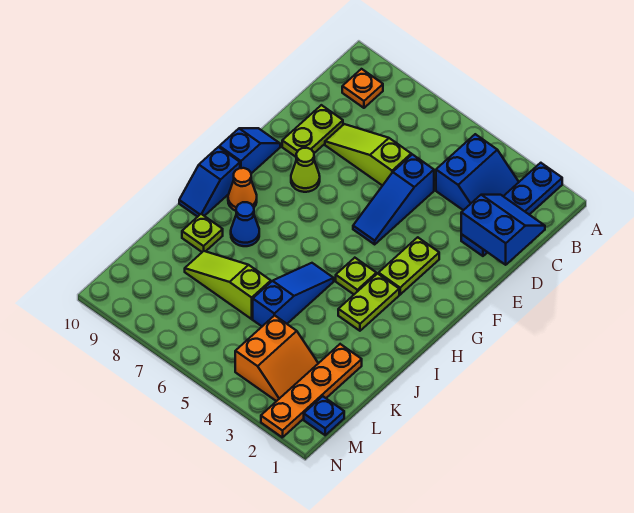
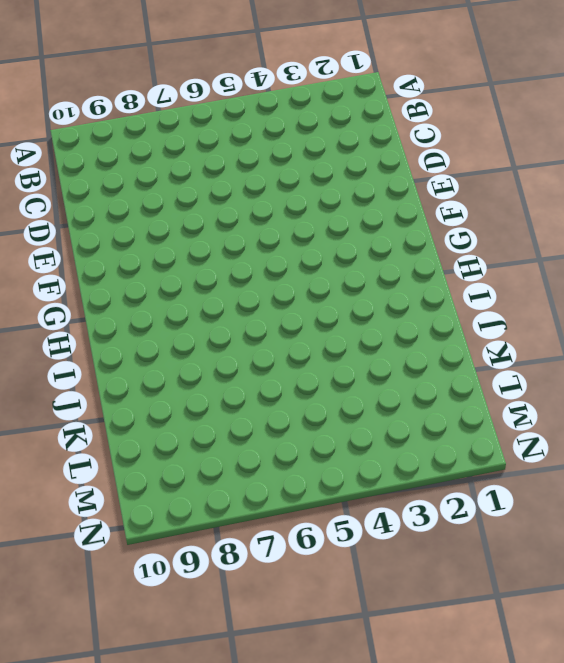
none -> blue plate A2:D2 level 1
none -> blue slope B3:C4 level 1 top 4
none -> orange plate B9 level 1

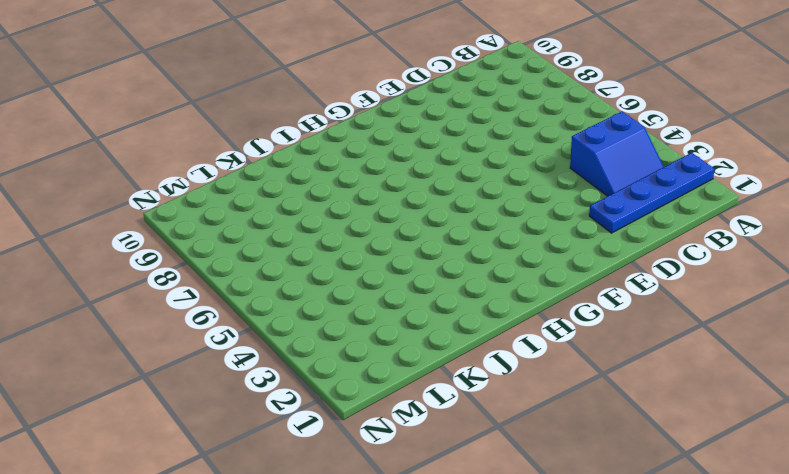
none -> orange plate B9 level 1
none -> blue slope D5:F5 level 1 top D
none -> lime slope D6:D8 level 1 top 6

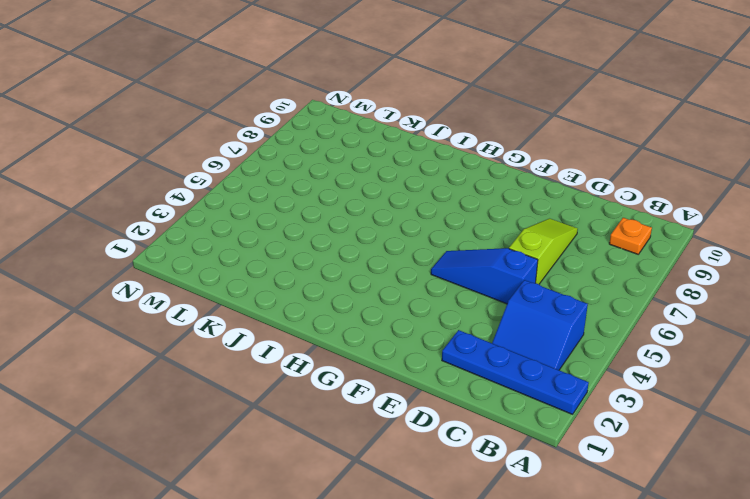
none -> lime plate D9:E9 level 1
none -> lime plate F3:G3 level 1
none -> lime cone F8 level 1

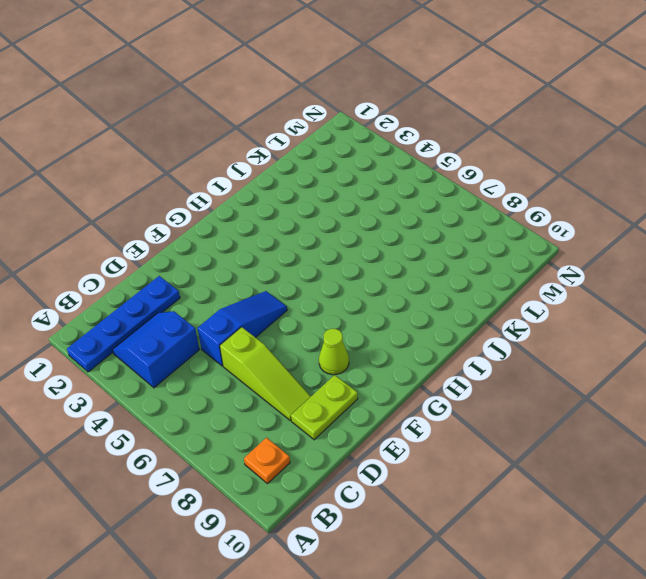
none -> lime plate F3:G3 level 1
none -> blue slope F10:G10 level 1 top G
none -> lime plate H3:I3 level 1

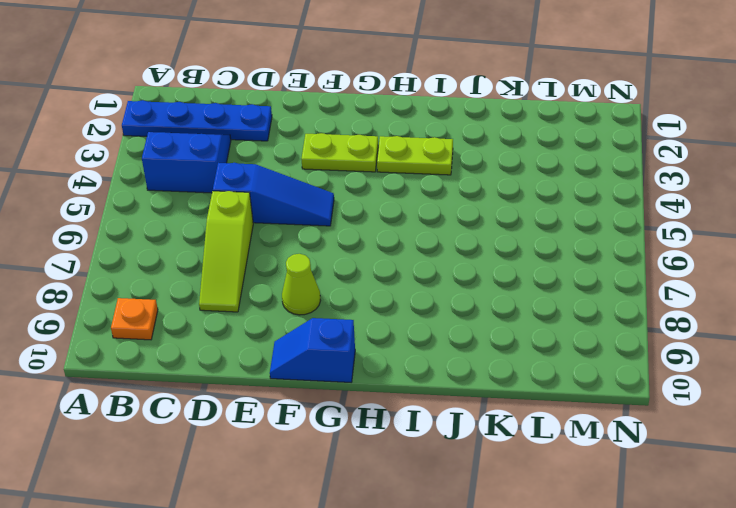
none -> lime plate D9:E9 level 1
none -> lime plate H4 level 1
none -> orange cone H9 level 1

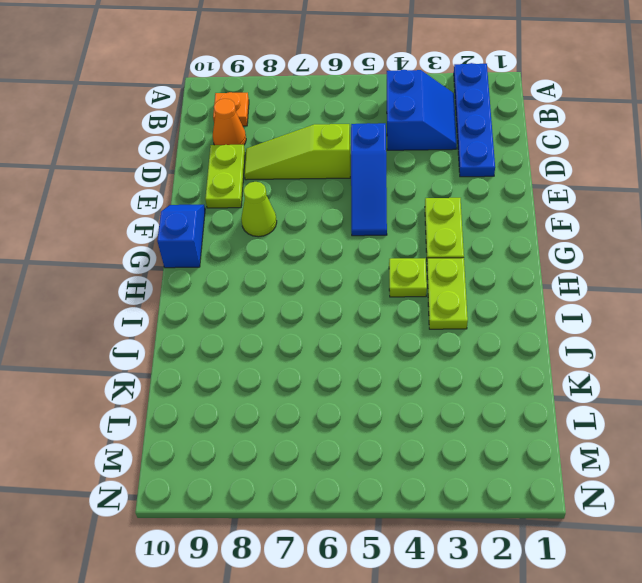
orange cone C9 level 1 -> orange cone H9 level 1
none -> blue slope H10:I10 level 1 top H
none -> blue slope I5:K5 level 1 top K
none -> blue cone I8 level 1

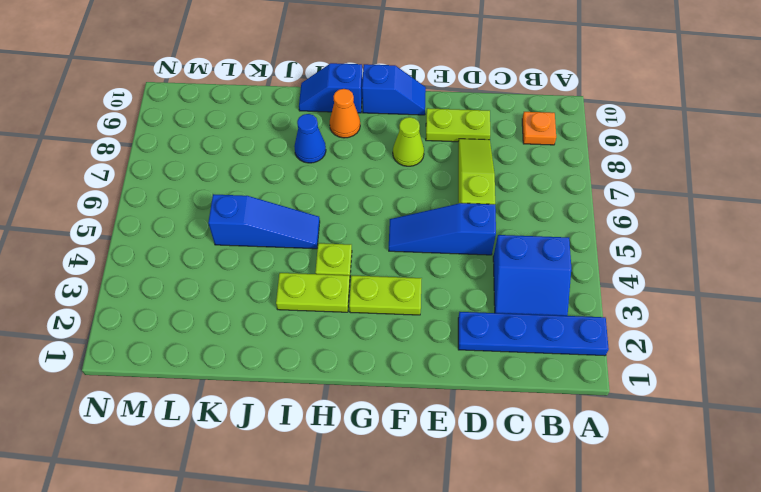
none -> lime plate J9 level 1
none -> orange plate K2:N2 level 1
none -> lime slope K6:K8 level 1 top 6

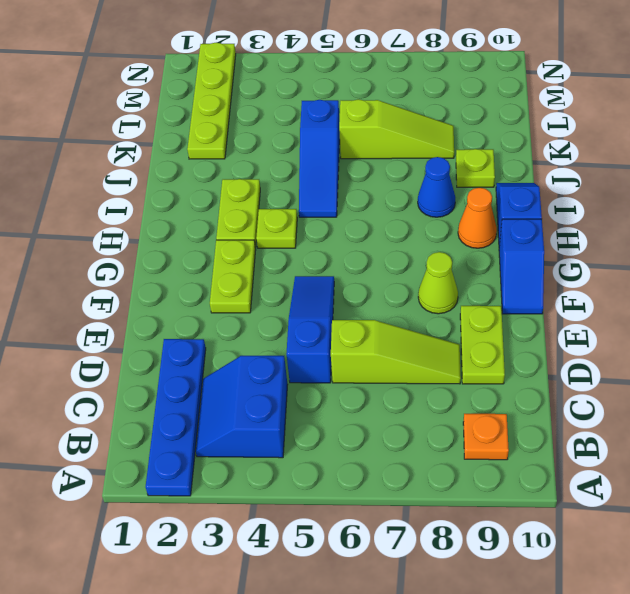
lime plate K2:N2 level 1 -> orange plate K2:N2 level 1
none -> orange slope L3:M4 level 1 top 4
none -> blue plate M1 level 1
none -> blue slope C1:D2 level 2 top D

